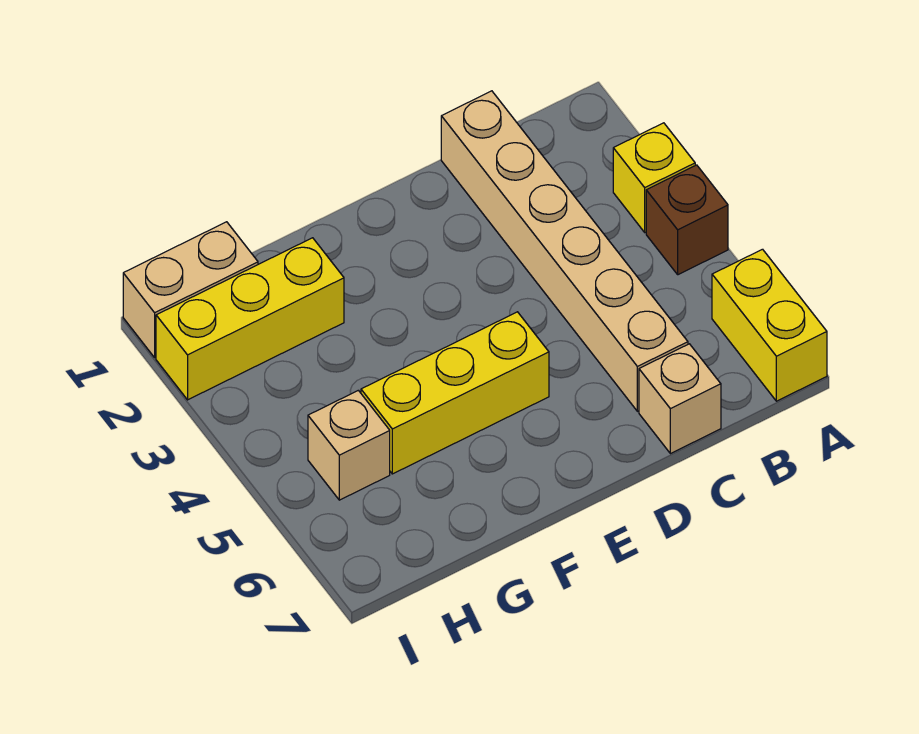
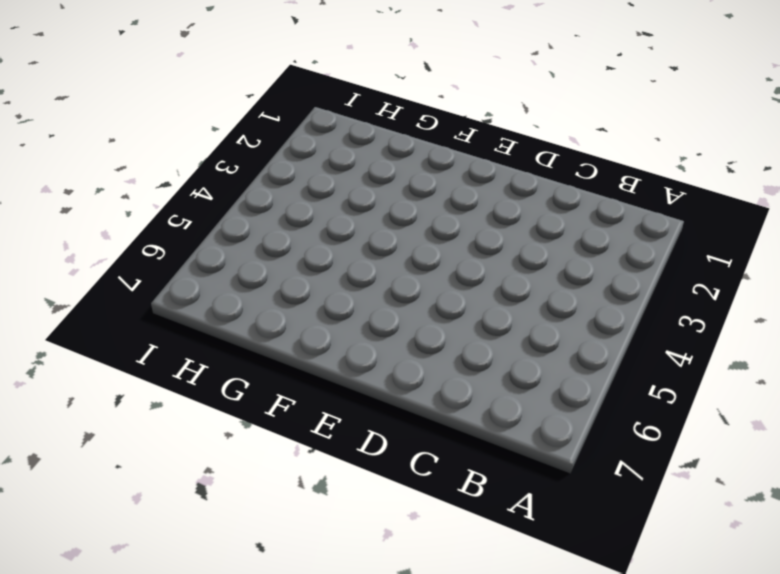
none -> yellow brick A3 level 1
none -> brown brick A4 level 1

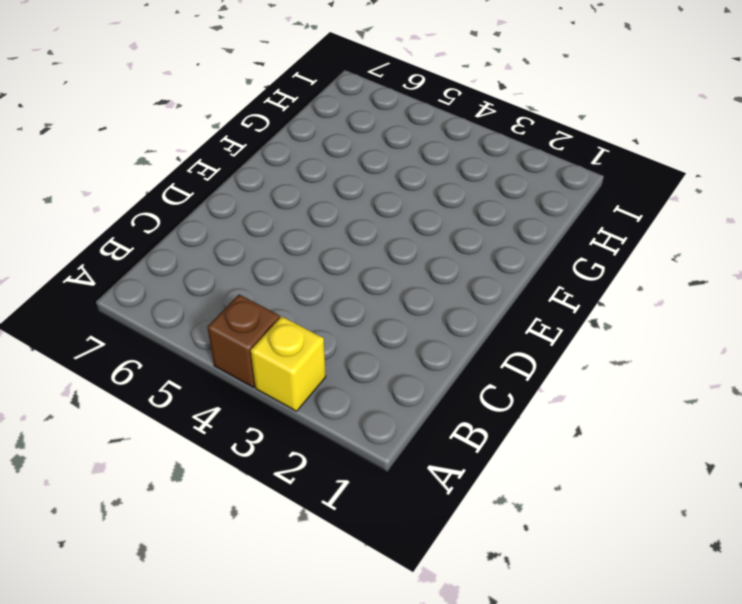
none -> yellow brick A6:A7 level 1
none -> tan brick C1:C6 level 1

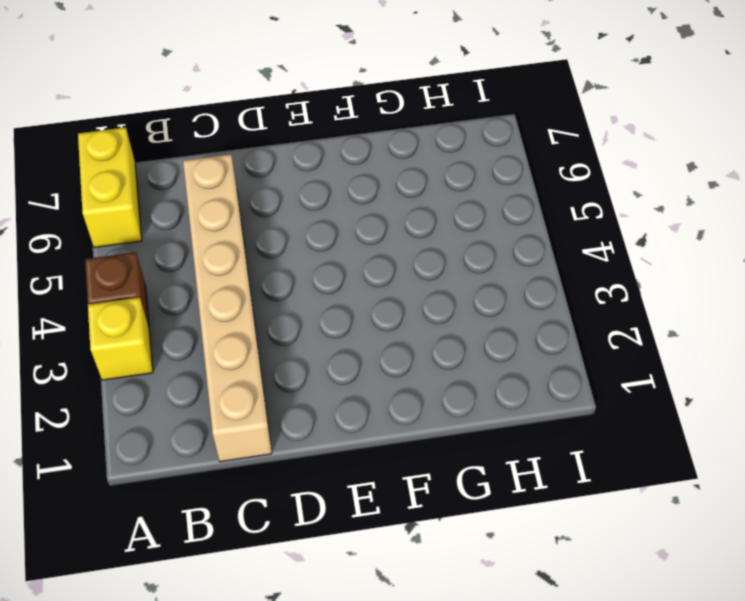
none -> tan brick C7 level 1
none -> yellow brick E5:G5 level 1

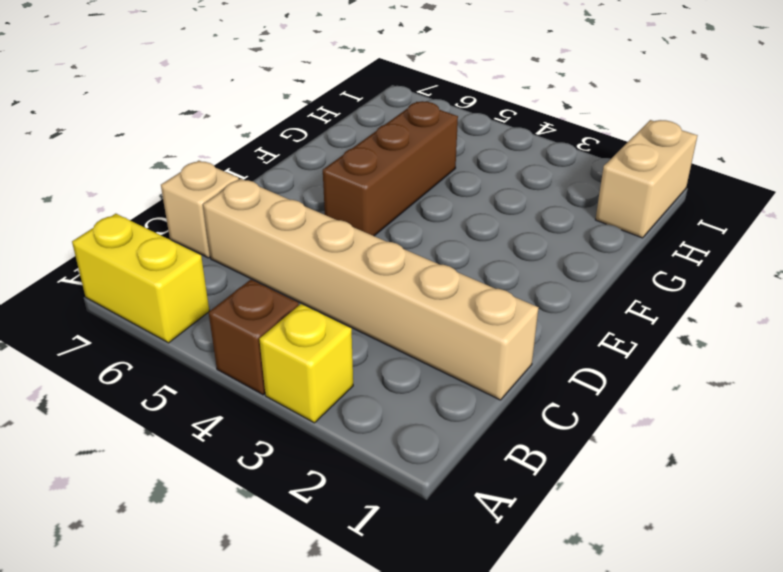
brown brick E5:G5 level 1 -> yellow brick E5:G5 level 1
none -> yellow brick G2:I2 level 1
none -> tan brick H5 level 1

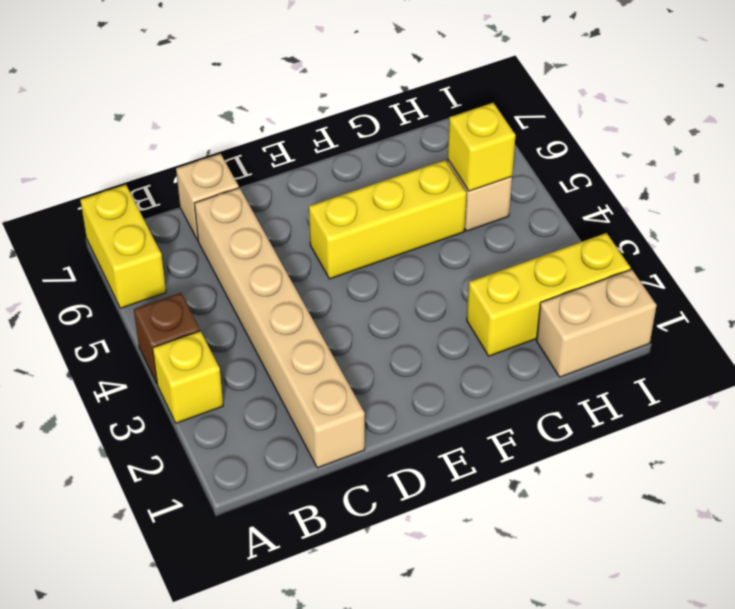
yellow brick H5 level 2 -> none

